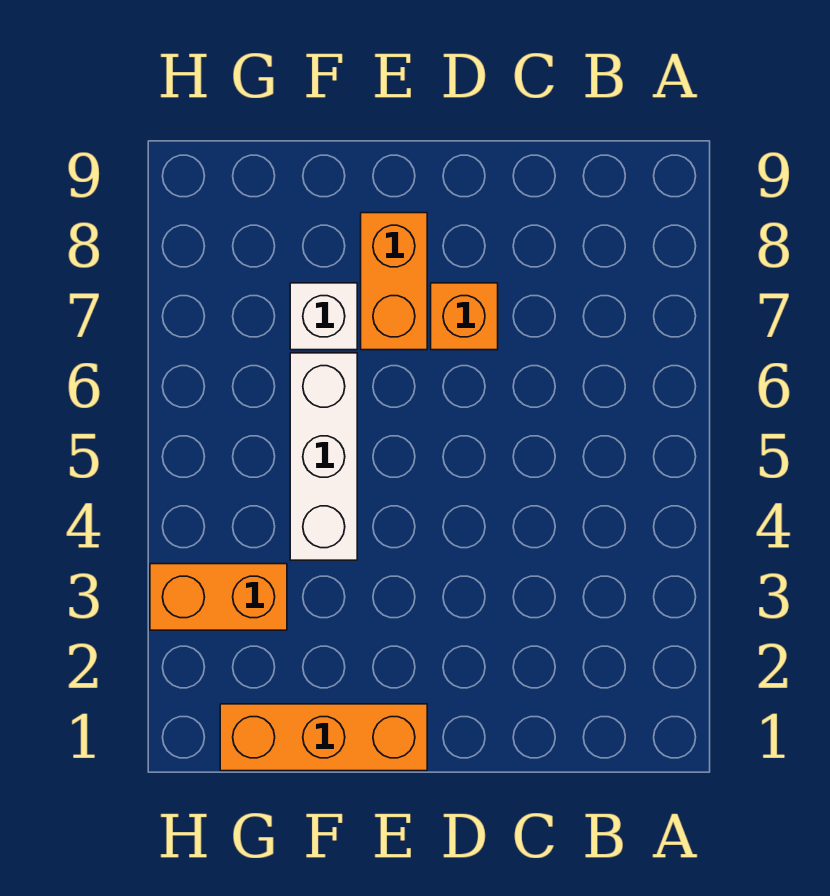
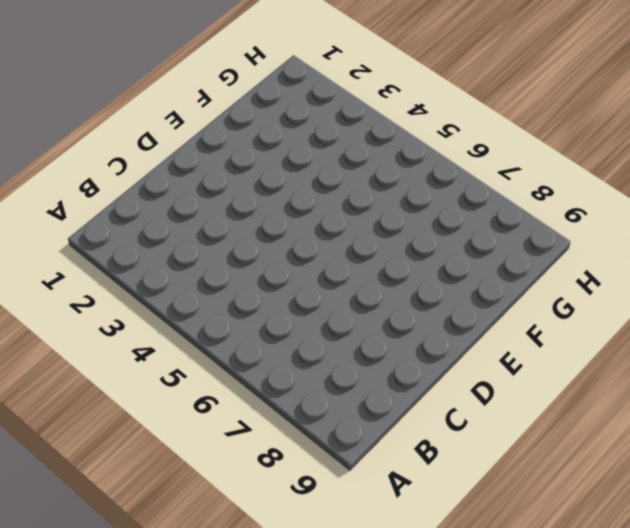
none -> orange brick D7 level 1
none -> orange brick E1:G1 level 1

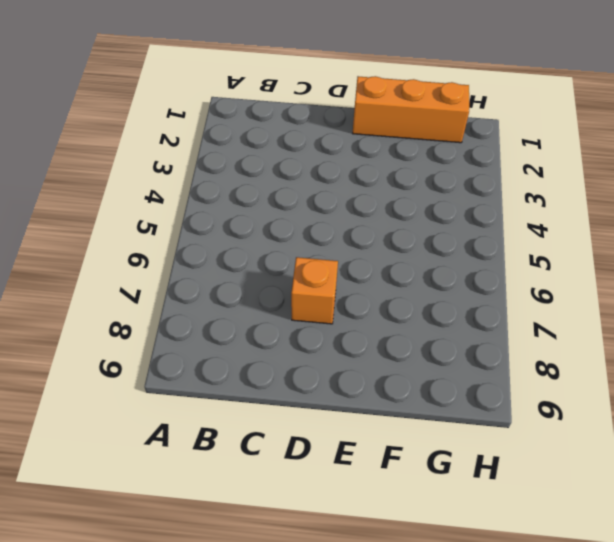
none -> orange brick E7:E8 level 1
none -> white brick F4:F6 level 1

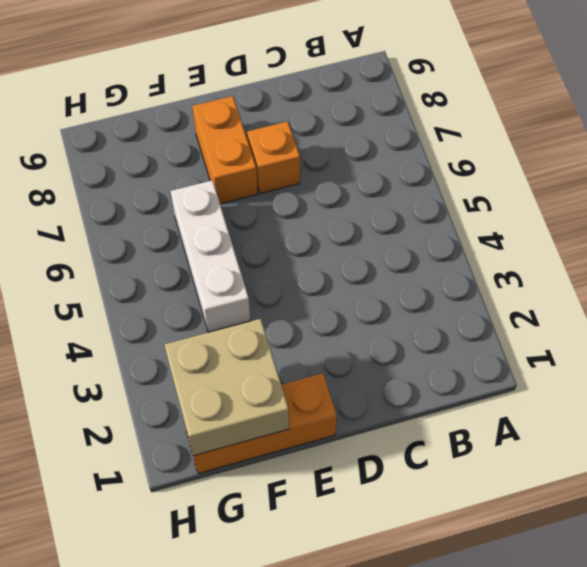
tan brick F1:G2 level 2 -> none
none -> white brick F7 level 1
none -> orange brick G3:H3 level 1

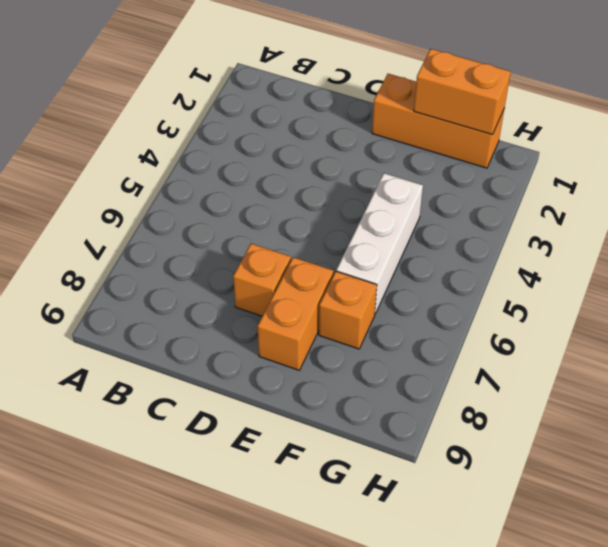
orange brick F1:G1 level 2 -> orange brick G3:H3 level 1
orange brick F7 level 1 -> white brick F7 level 1

